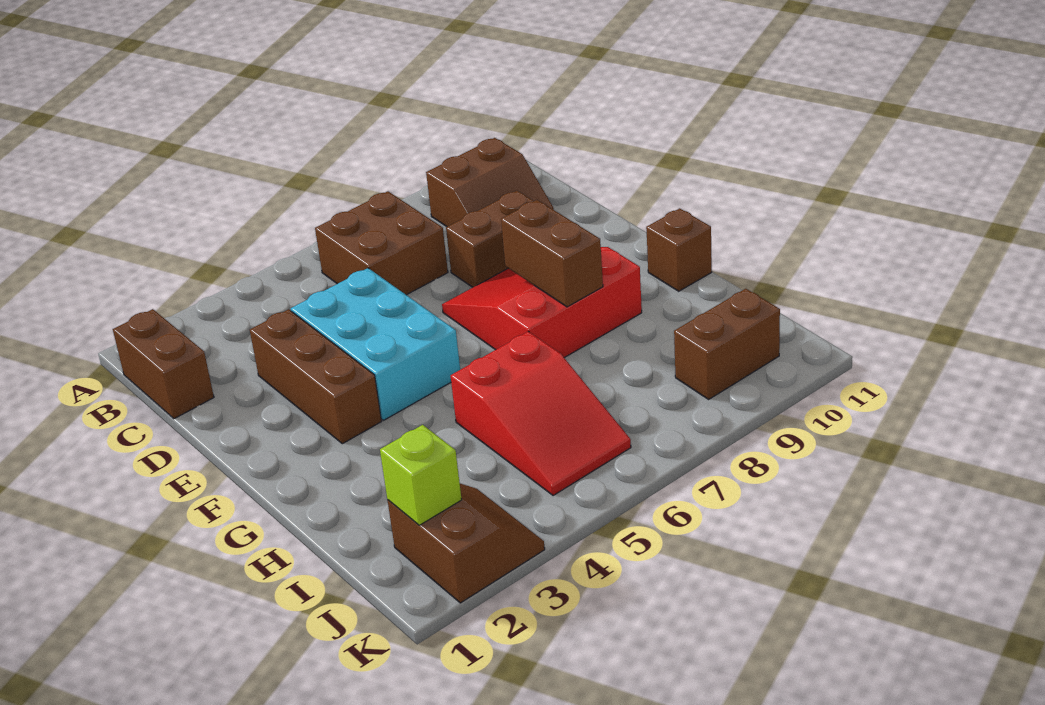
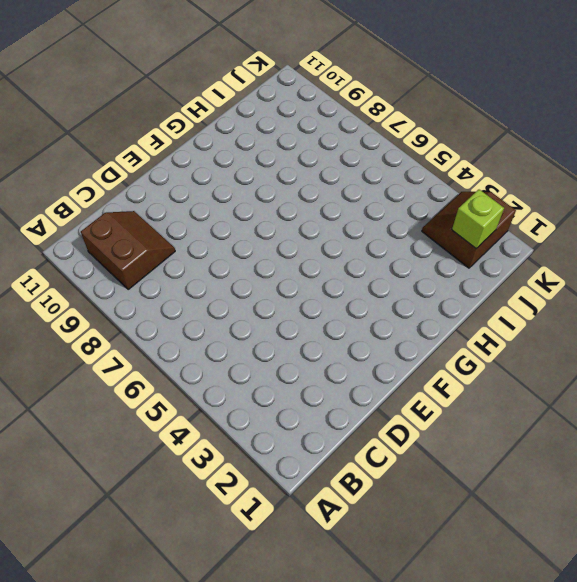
none -> brown brick B1:C1 level 1
none -> brown brick B6:C7 level 1
none -> brown brick D3:F3 level 1

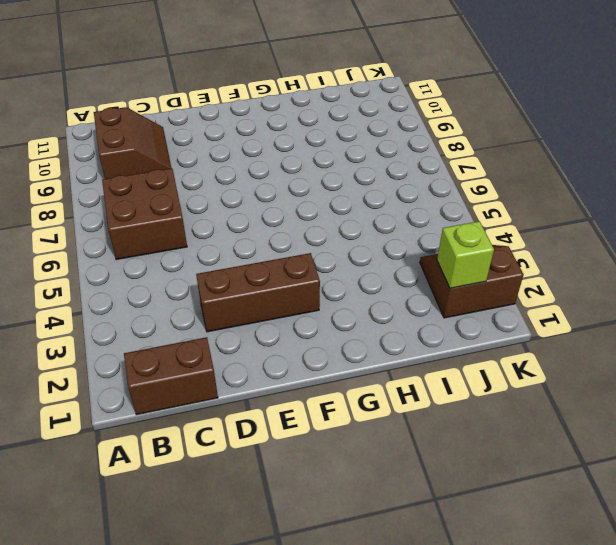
none -> cyan brick D4:F5 level 1
none -> brown brick D8:D9 level 1
none -> red slope E7:G9 level 1 top G

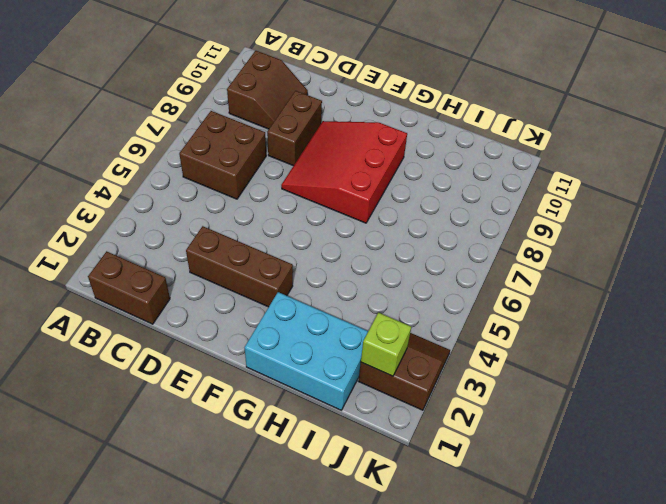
cyan brick G1:I2 level 1 -> cyan brick D4:F5 level 1
none -> brown brick G11 level 1
none -> red slope H5:J6 level 1 top H
none -> brown brick J9:J10 level 1

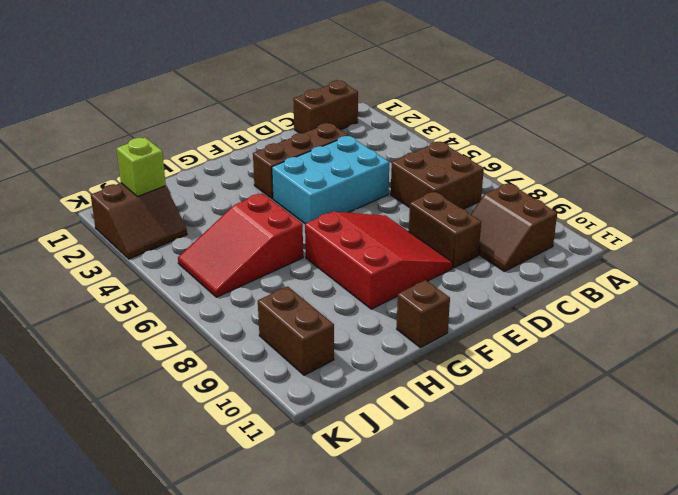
none -> brown brick F8:G8 level 2

